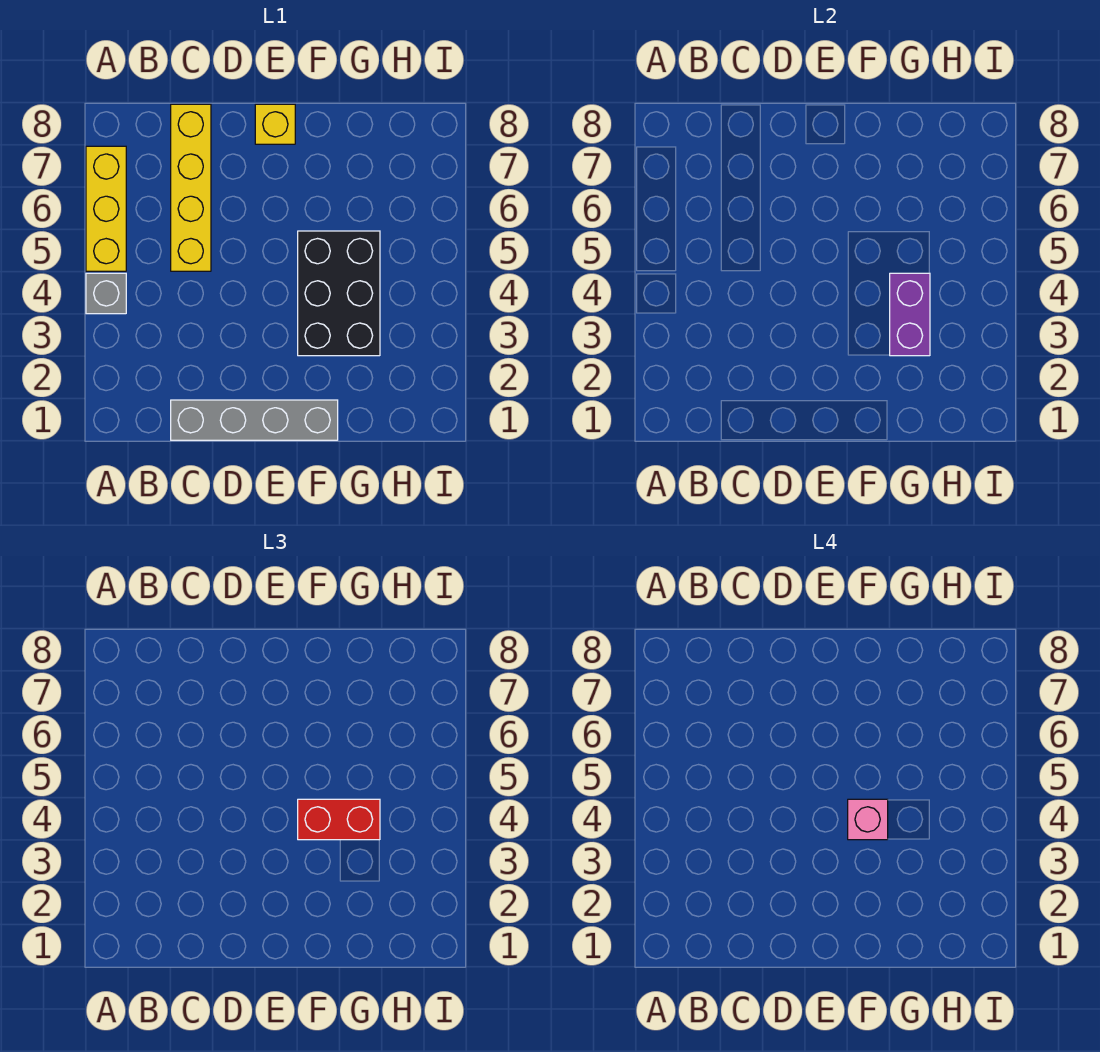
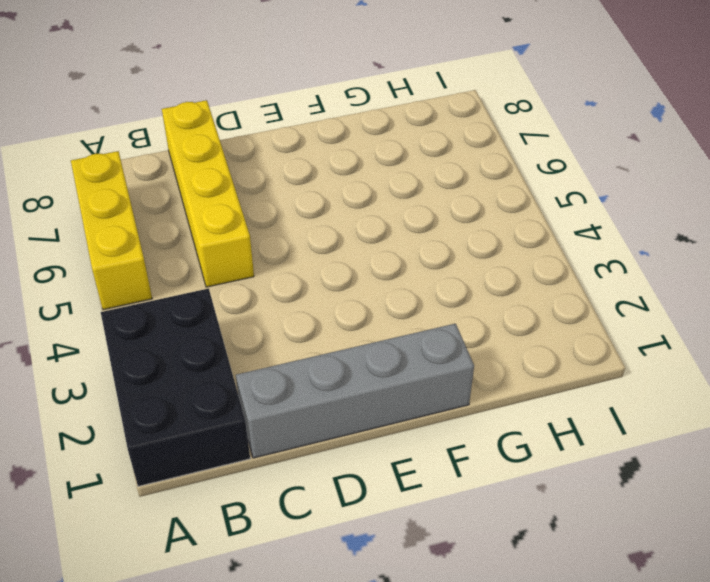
black brick A1:B3 level 1 -> black brick F3:G5 level 1
none -> grey brick A4 level 1
none -> yellow brick E8 level 1

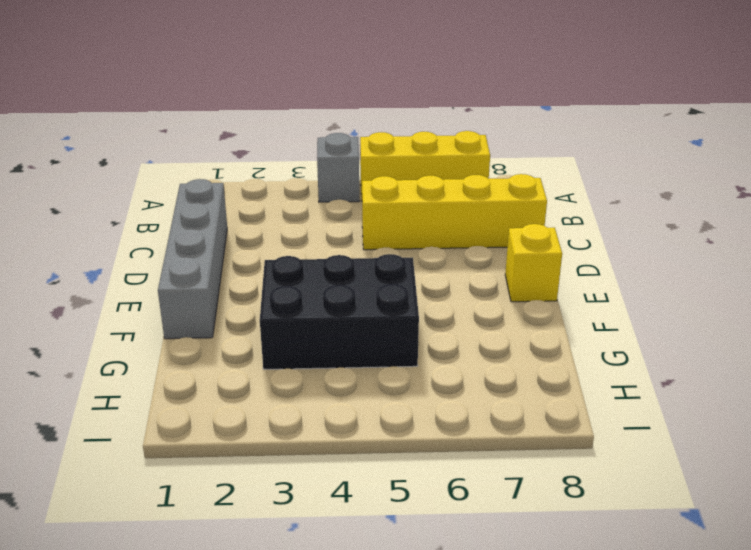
none -> purple brick G3:G4 level 2
none -> red brick F4:G4 level 3

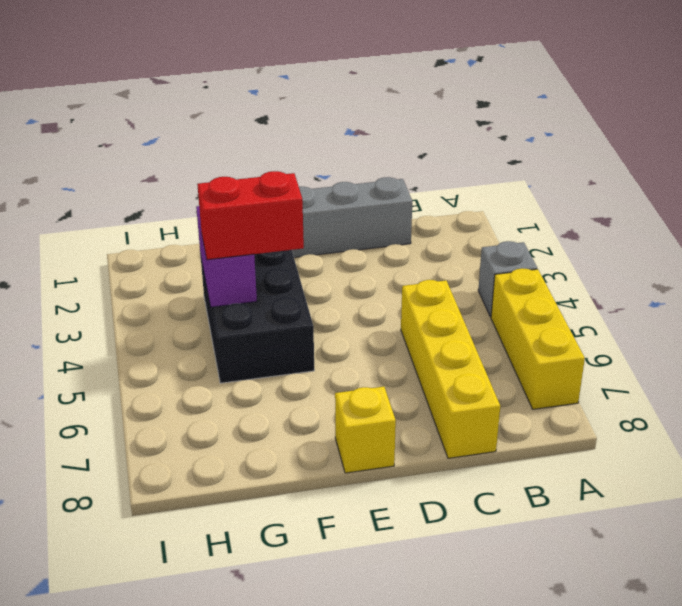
none -> pink brick F4 level 4

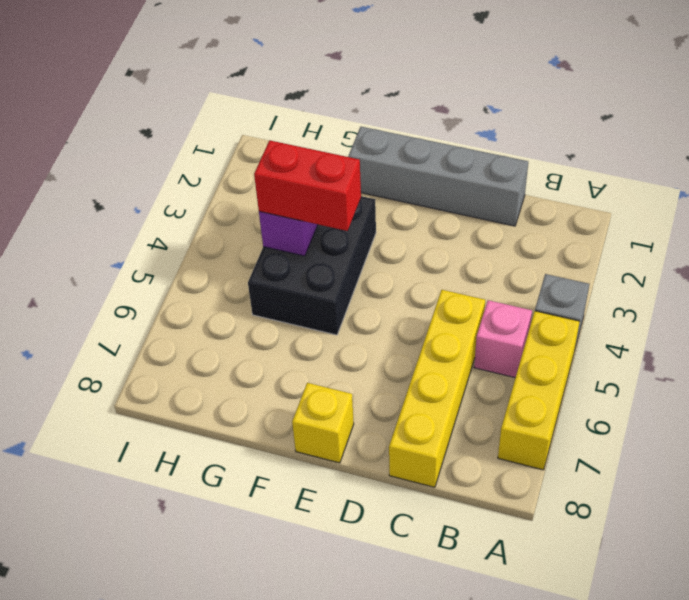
pink brick B5 level 1 -> pink brick F4 level 4

